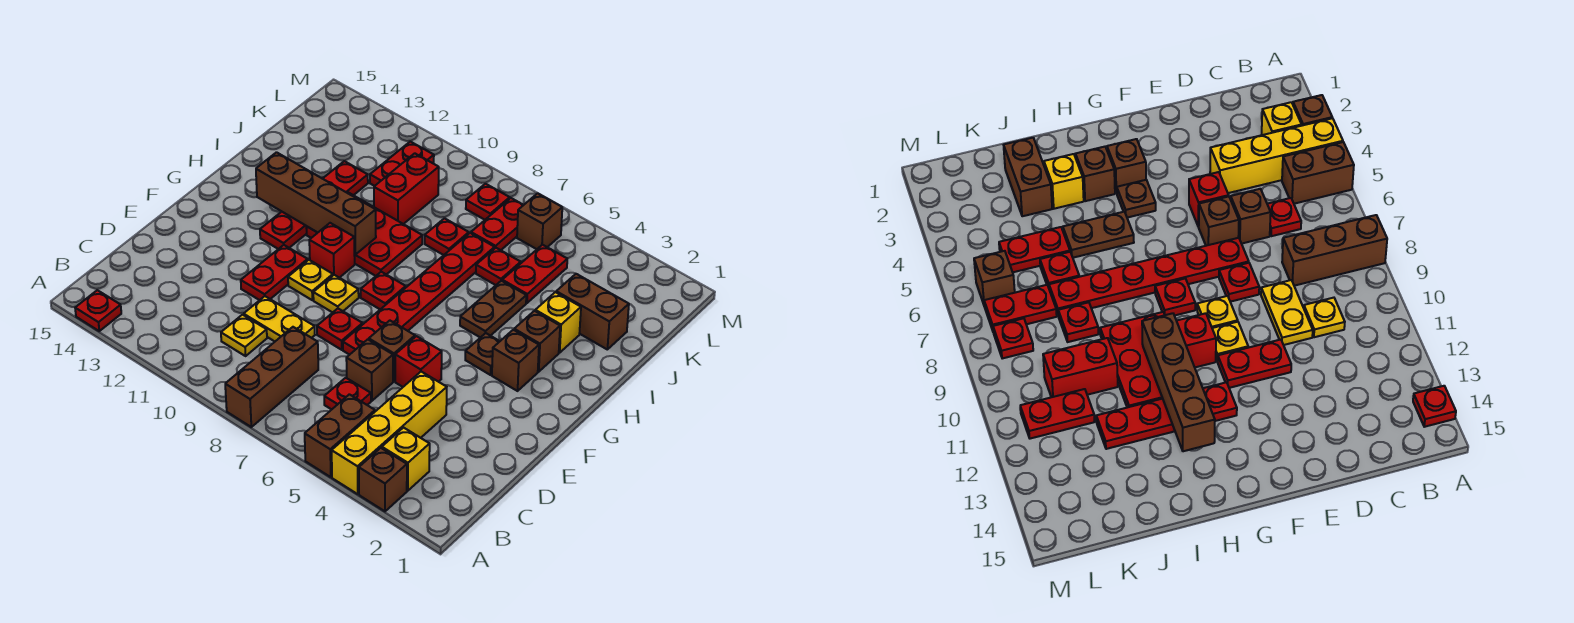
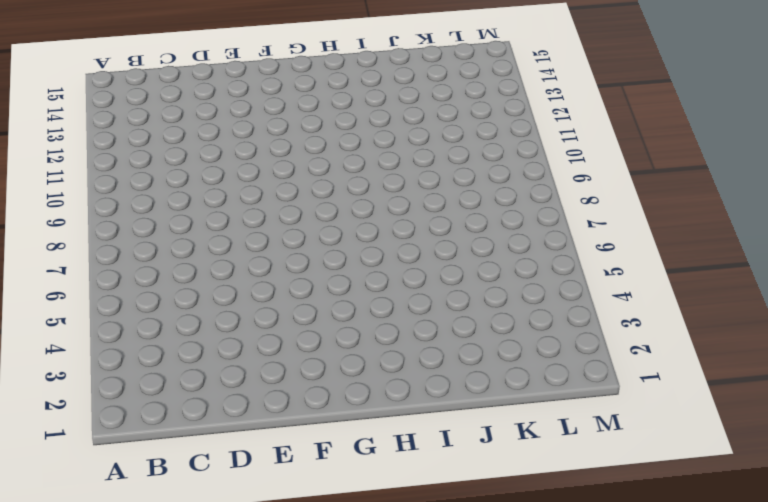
none -> brown brick A3 level 1
none -> yellow brick A4:D4 level 1
none -> brown brick A5:B5 level 1
none -> brown brick A8:C8 level 1

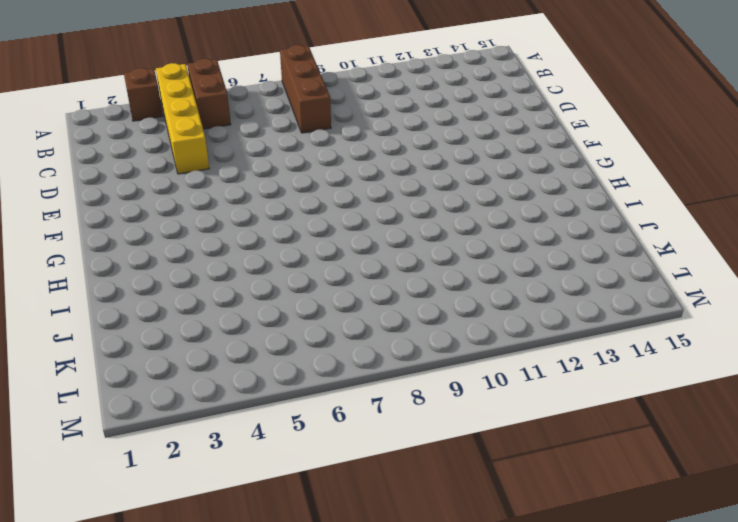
none -> red plate A14 level 1
none -> yellow brick B3 level 1
none -> red plate C6 level 1
none -> yellow plate C10 level 1

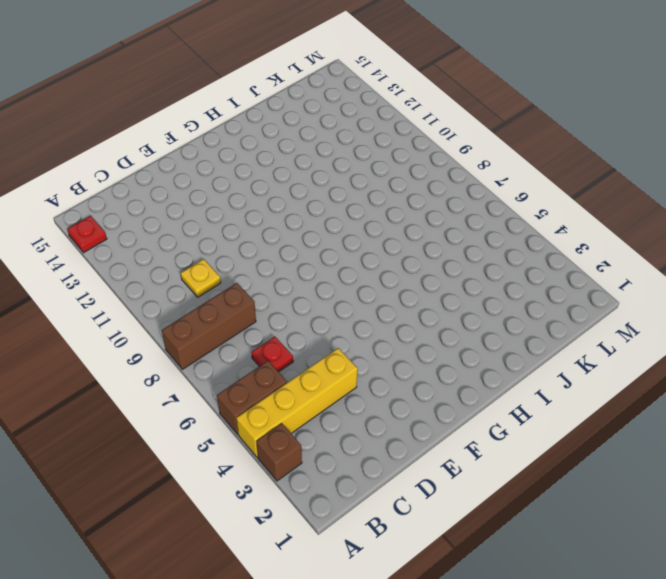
none -> yellow brick B3 level 1
none -> brown brick D6 level 1
none -> yellow plate D9:D10 level 1
none -> red brick E5 level 1

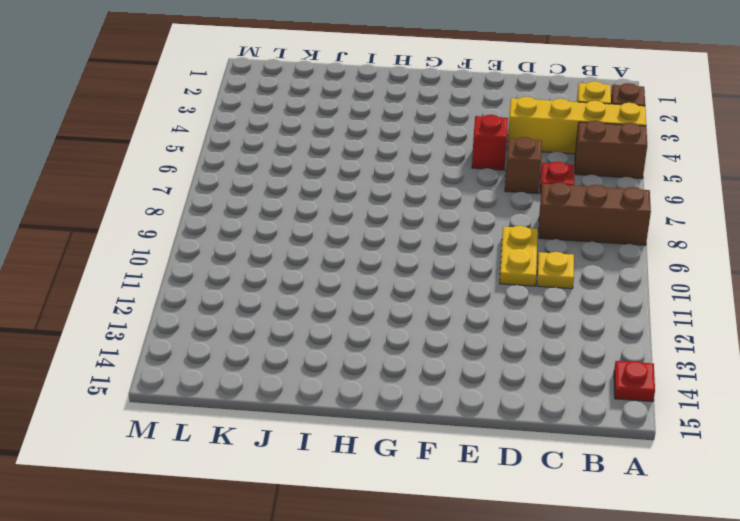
none -> brown brick E6 level 1
none -> red plate E7:J7 level 1
none -> red plate E8 level 1
none -> red plate E11:F11 level 1

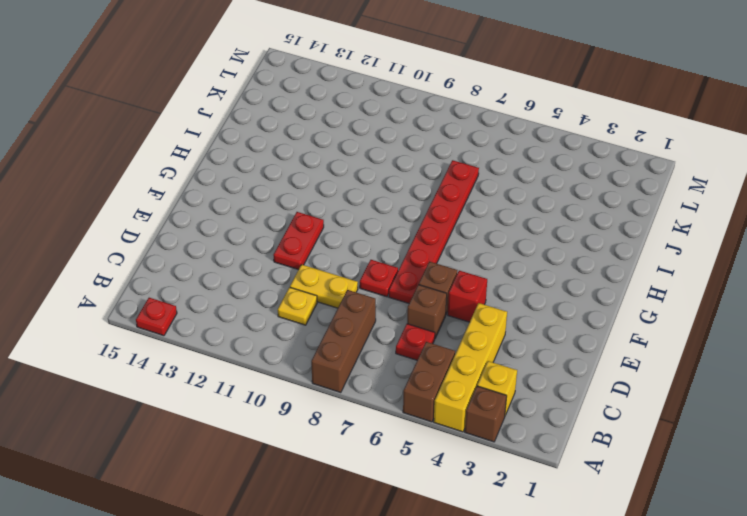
none -> yellow plate F9 level 1
none -> yellow plate F10 level 1
none -> brown brick G3 level 1
none -> brown plate G4 level 1

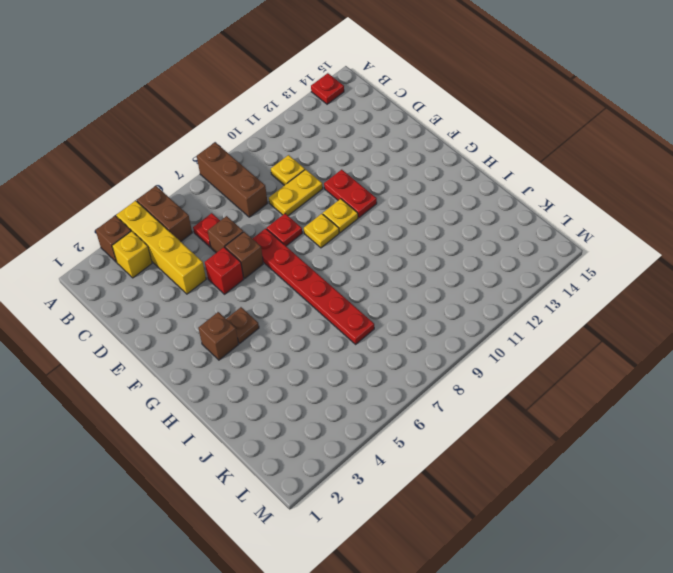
none -> red plate G8 level 1
none -> red brick G10 level 1
none -> red plate G12:J12 level 1
none -> brown brick H3 level 1

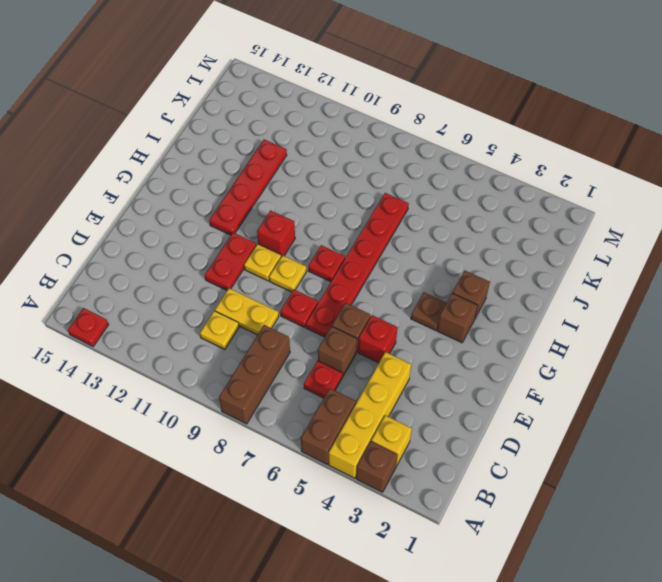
none -> brown plate H5:I5 level 1
none -> red plate H9:I11 level 1
none -> yellow brick I3 level 1
none -> brown brick J2:J3 level 1

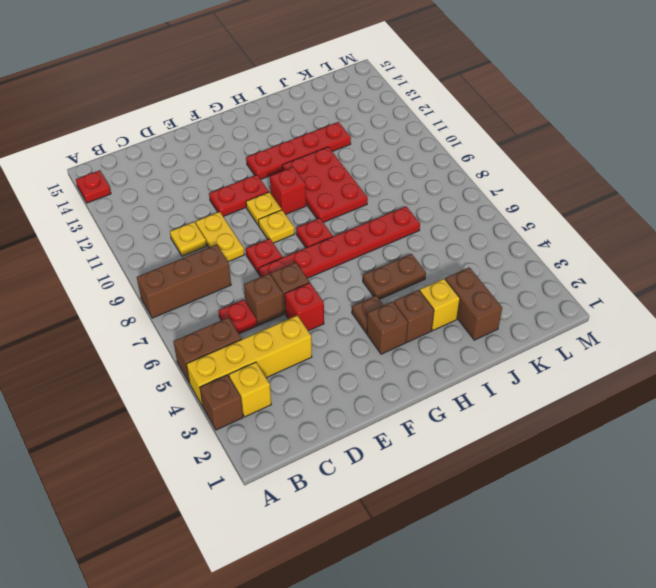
none -> red plate J5:K5 level 1
none -> red plate J6 level 1
none -> red plate J8 level 1
none -> red brick J10:K10 level 1

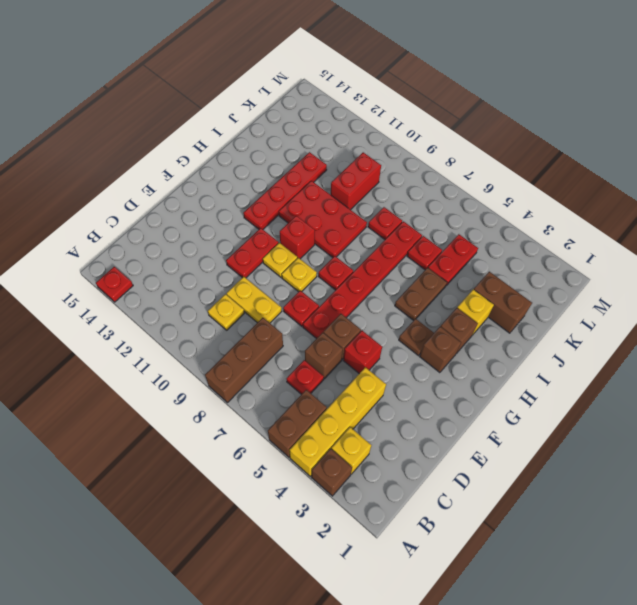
none -> red plate K7:L7 level 1
none -> red plate K11:L11 level 1
none -> brown brick L6 level 1
none -> red plate L8 level 1

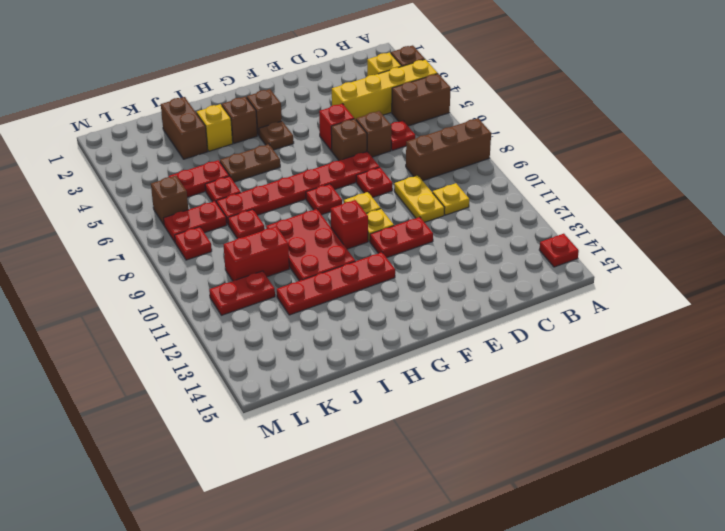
none -> brown brick H10:H13 level 2

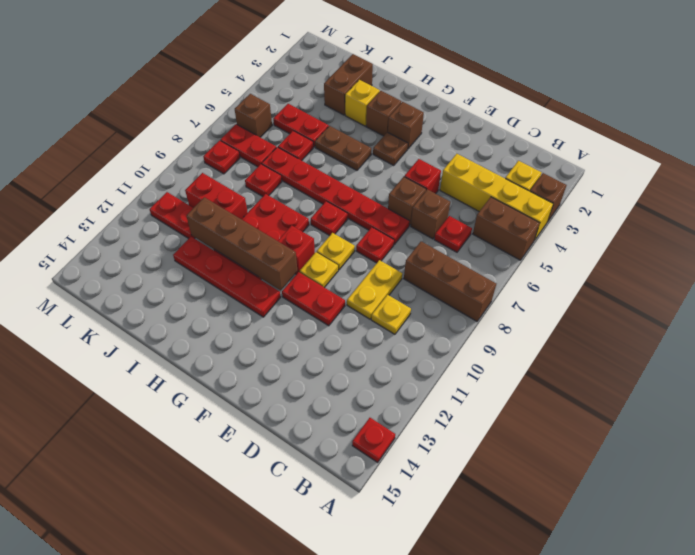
brown brick G11:J11 level 2 -> brown brick H10:H13 level 2

